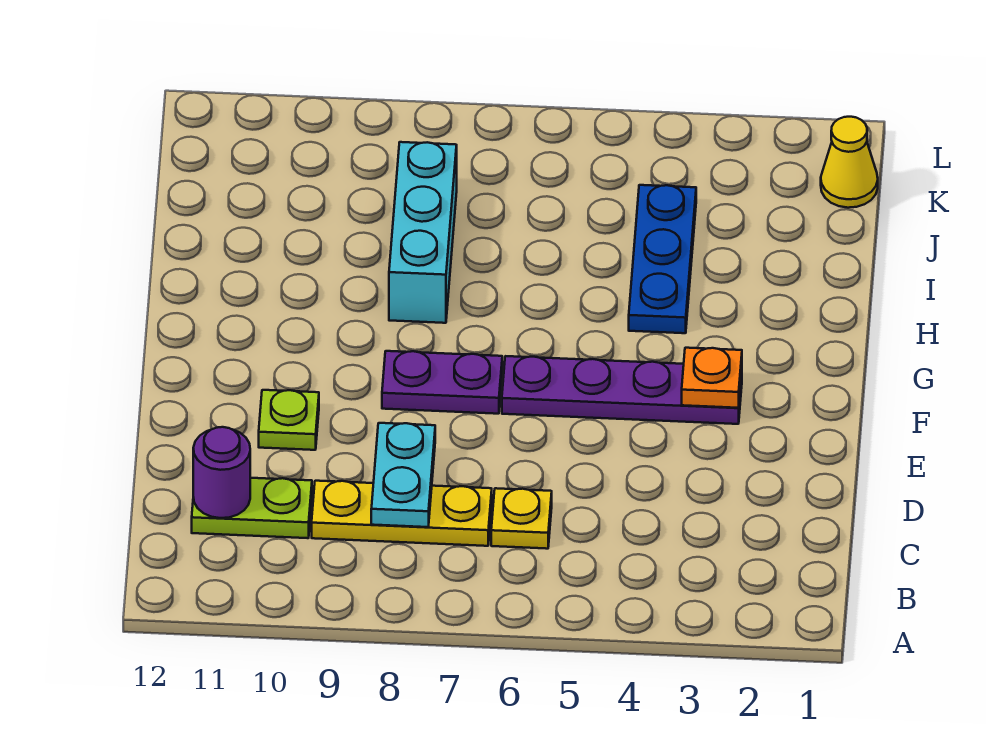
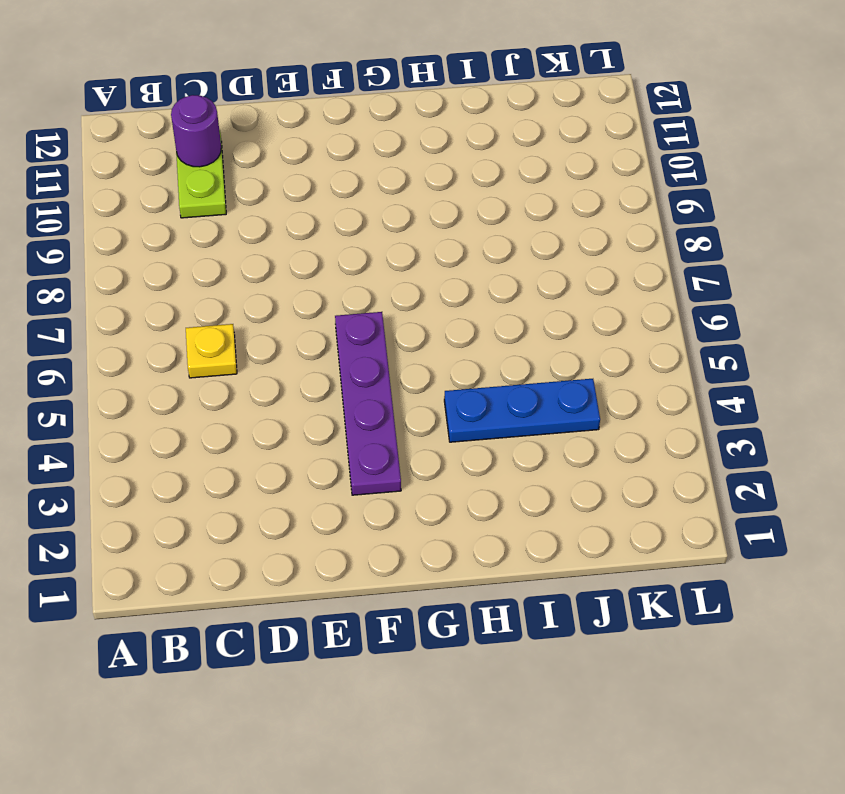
none -> yellow plate C7:C9 level 1
none -> lime plate E10 level 1
none -> purple plate F7:F8 level 1

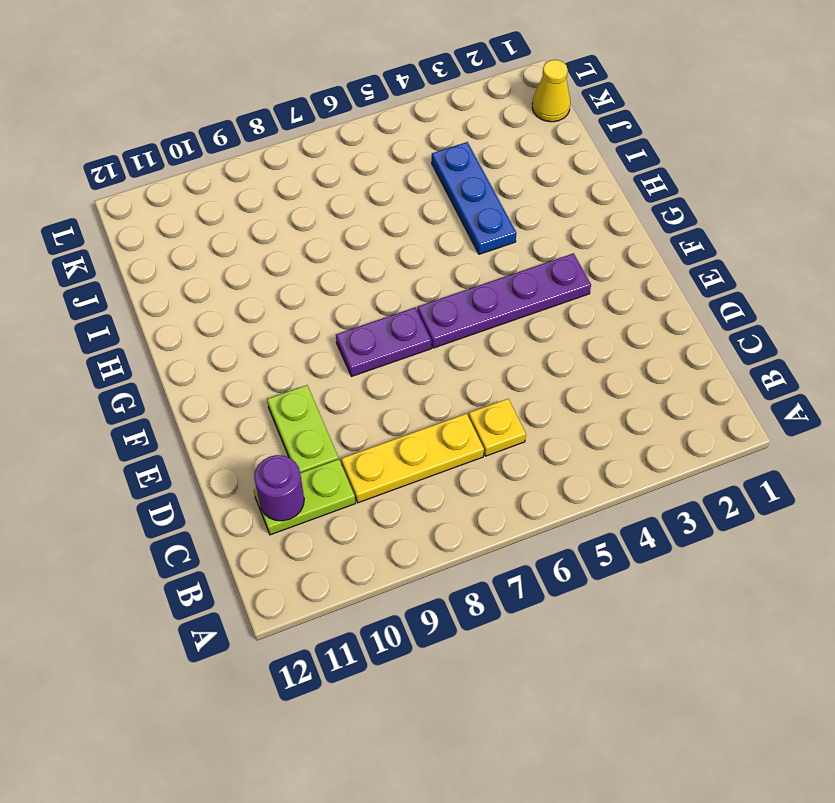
lime plate D10:E10 level 1 -> lime plate E10 level 1
none -> cyan brick H8:J8 level 1
none -> cyan plate C8:D8 level 2
none -> orange plate F3 level 2

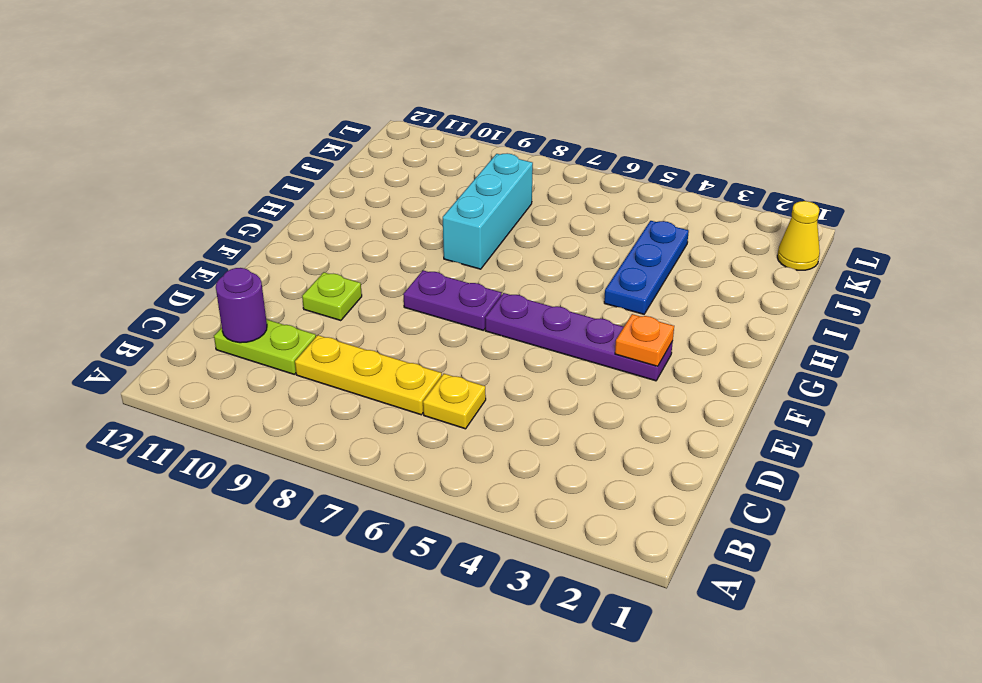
none -> cyan plate C8:D8 level 2

